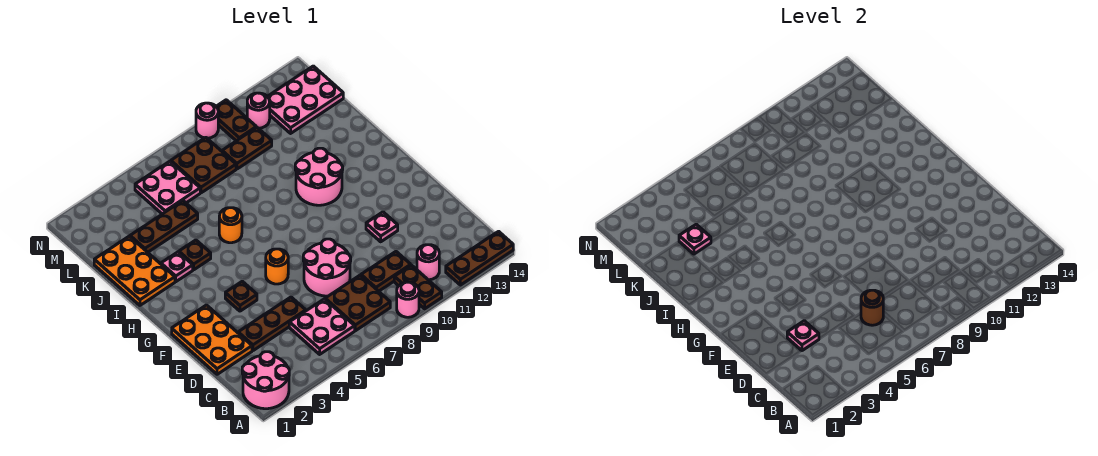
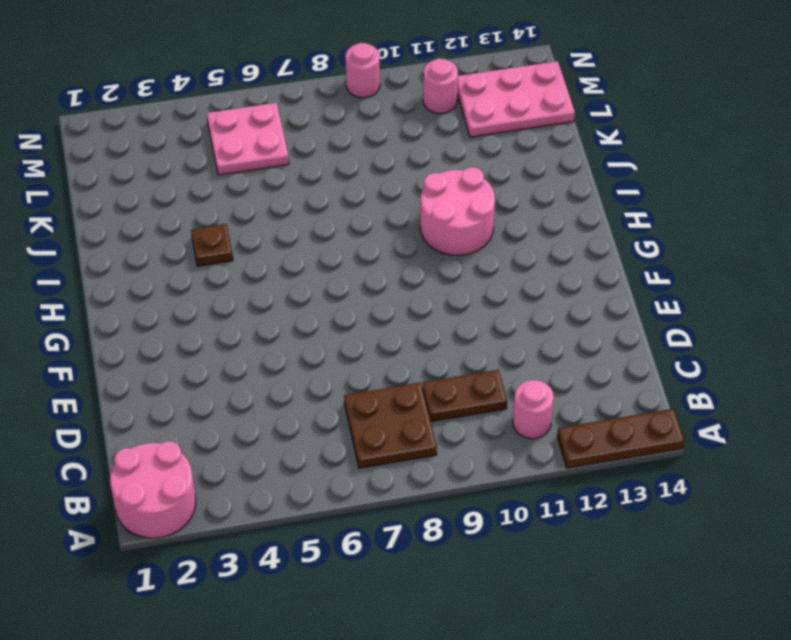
none -> pink round brick A9 level 1
none -> brown plate A10:B10 level 1
none -> pink plate B5:C6 level 1
none -> orange plate D1:F2 level 1

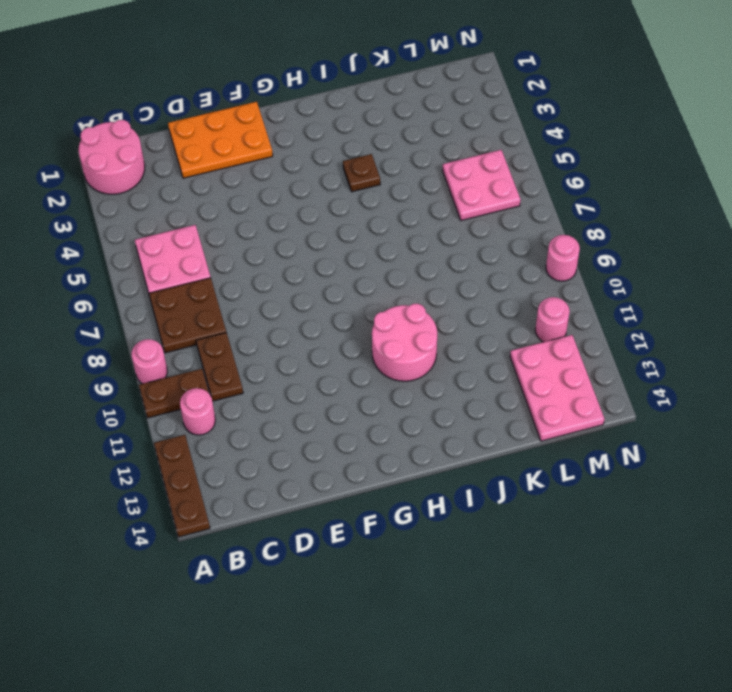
none -> brown plate D3:D5 level 1
none -> pink round brick D7:E8 level 1
none -> pink plate E11 level 1
none -> brown plate F4 level 1

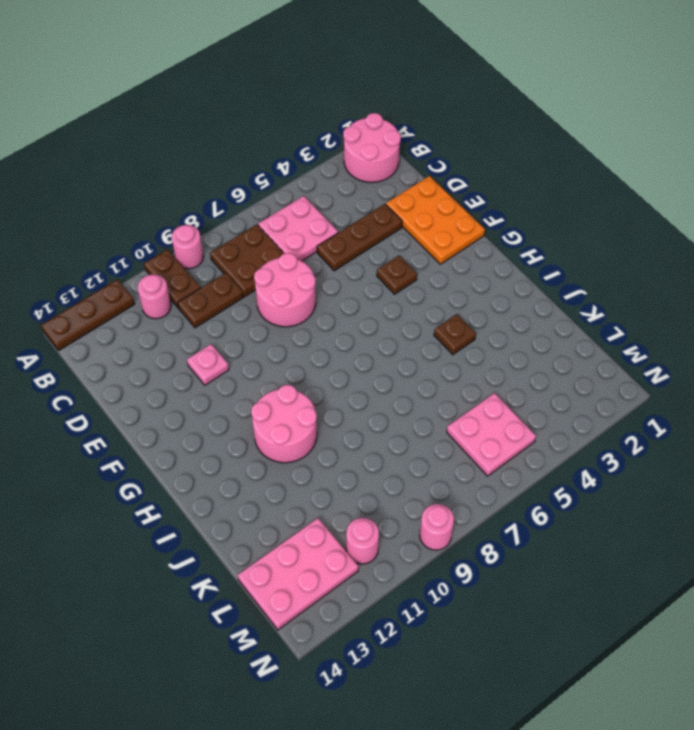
none -> orange round brick F6 level 1
none -> orange plate I1:K2 level 1
none -> pink plate I3 level 1
none -> orange round brick I6 level 1

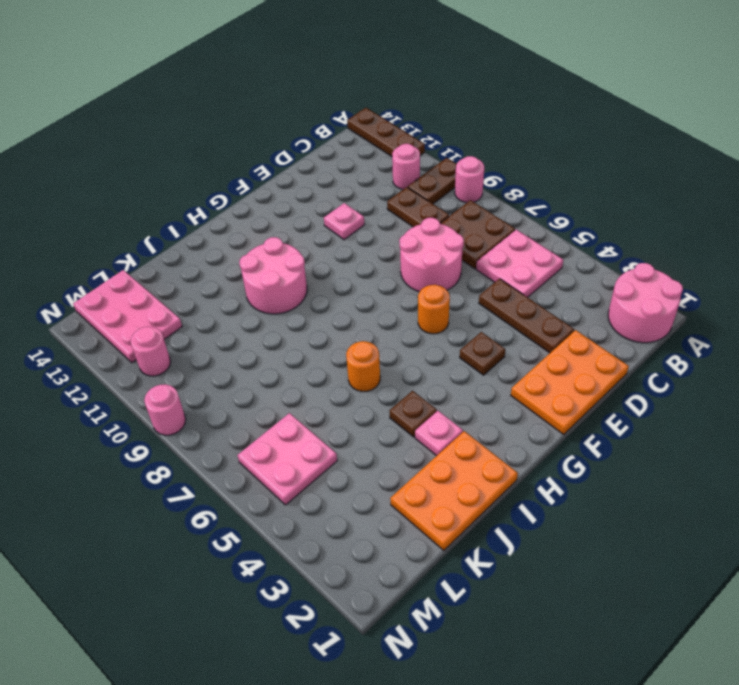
none -> brown plate K3:K5 level 1
none -> brown plate L7:M8 level 1
none -> brown plate L9:L10 level 1
none -> brown plate M10:N10 level 1

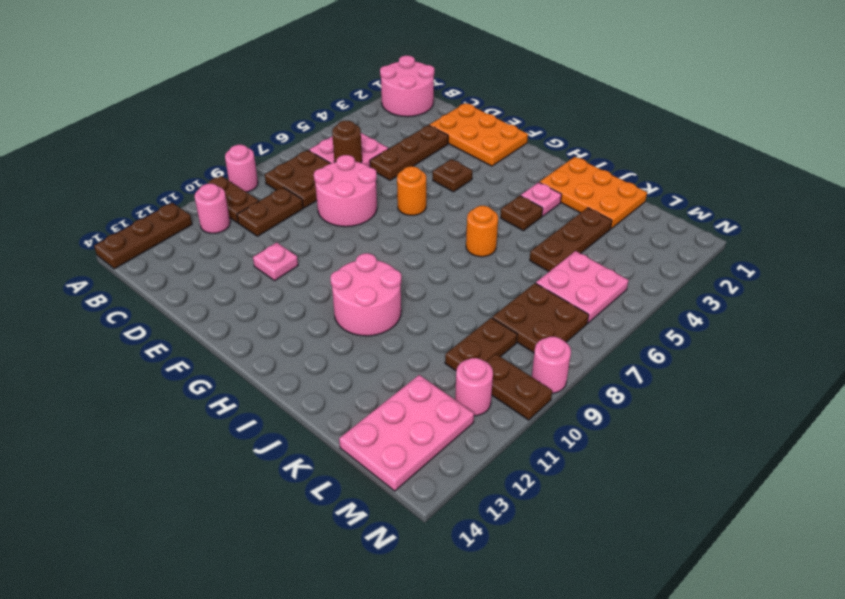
none -> pink plate D3 level 2
none -> pink plate K3 level 2

